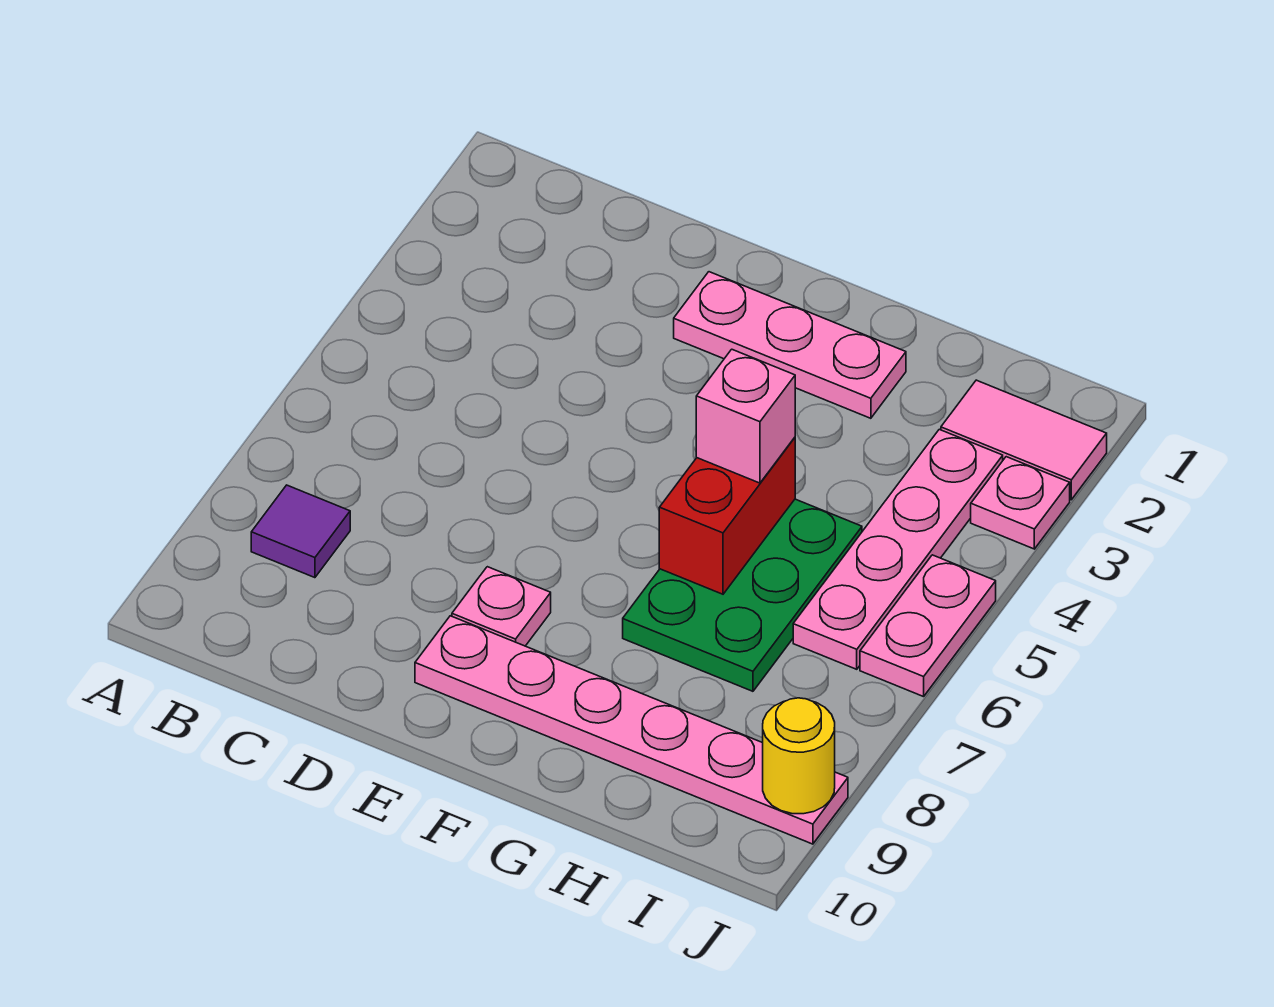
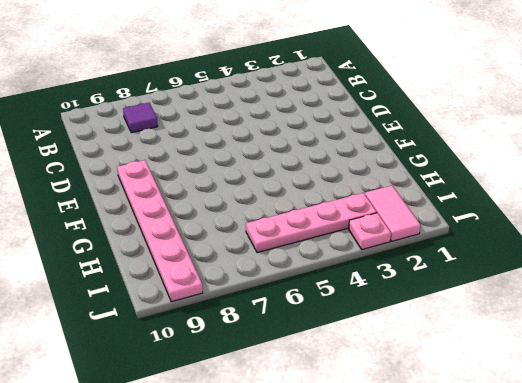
none -> pink plate E2:G2 level 1
none -> pink plate E8 level 1
none -> green plate G5:H7 level 1

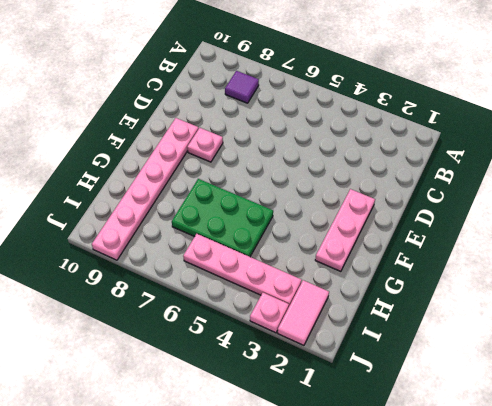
none -> pink plate J5:J6 level 1
none -> red brick G5:G6 level 2
none -> yellow round brick J9 level 2

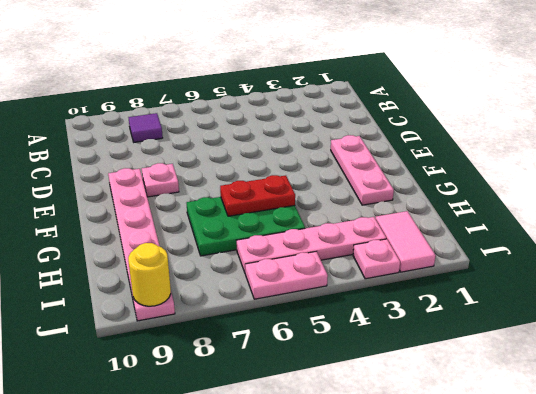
red plate G5:G6 level 2 -> red brick G5:G6 level 2
none -> pink brick G5 level 3

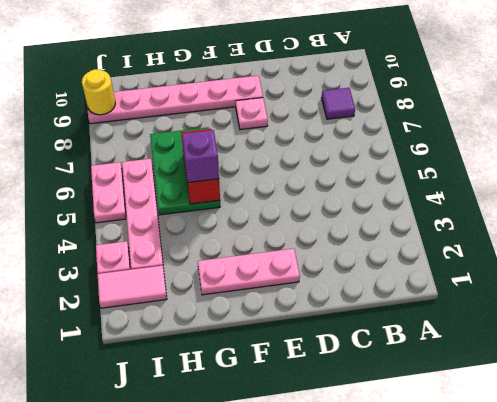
purple brick G5 level 3 -> pink brick G5 level 3

